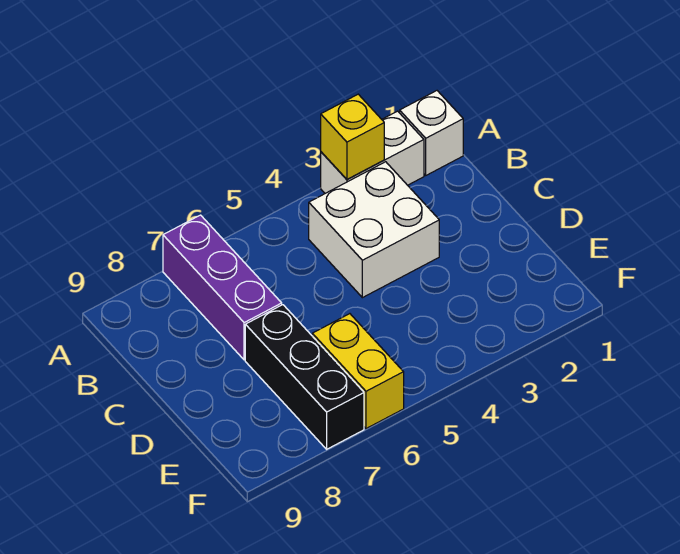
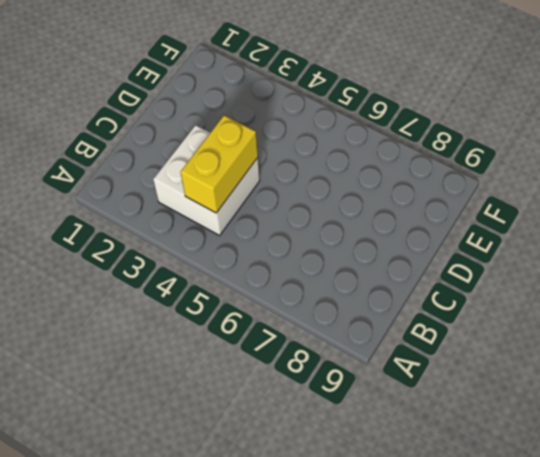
yellow brick B4:C4 level 2 -> yellow brick E6:F6 level 1
none -> white brick A1 level 1
none -> white brick A2:A3 level 1

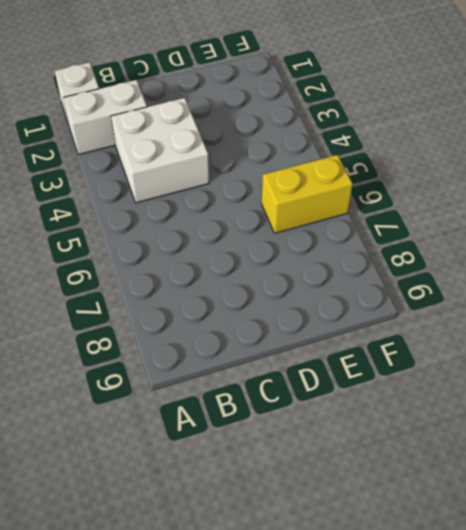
white brick A2:B2 level 1 -> white brick A2:A3 level 1
none -> purple brick A7:C7 level 1
none -> black brick D7:F7 level 1

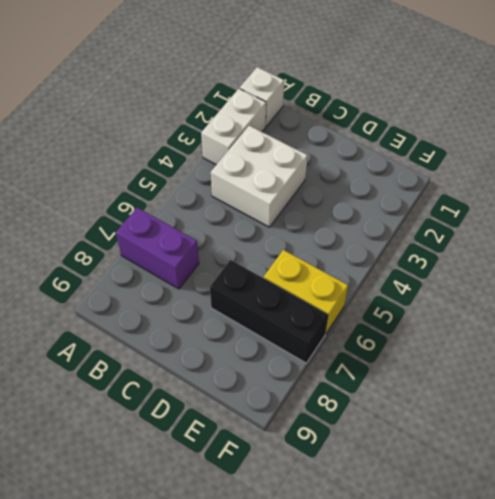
purple brick A7:B7 level 1 -> purple brick A7:C7 level 1
none -> yellow brick A3 level 2

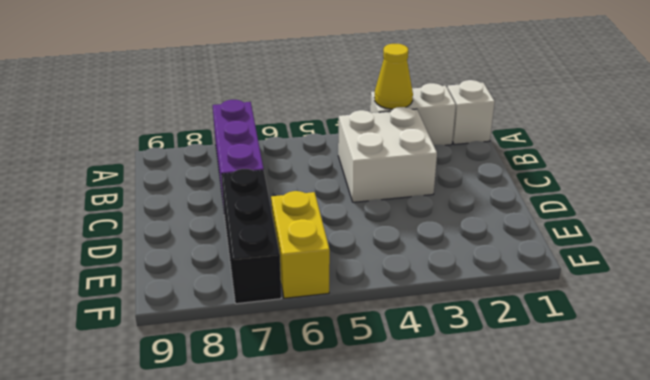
yellow cone A3 level 2 -> yellow brick A3 level 2

